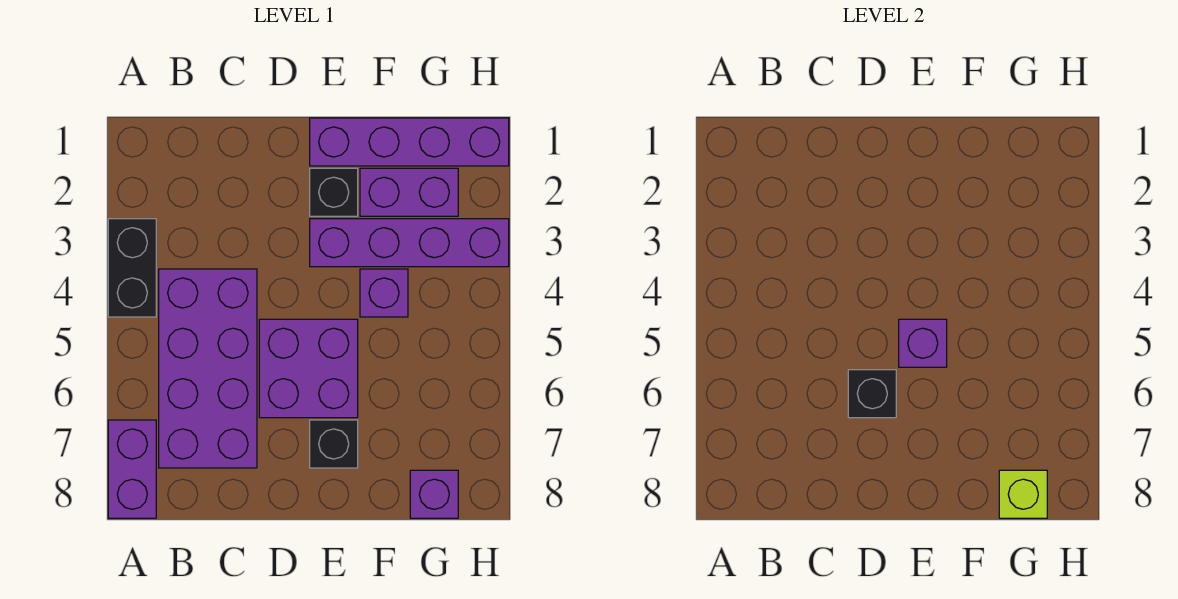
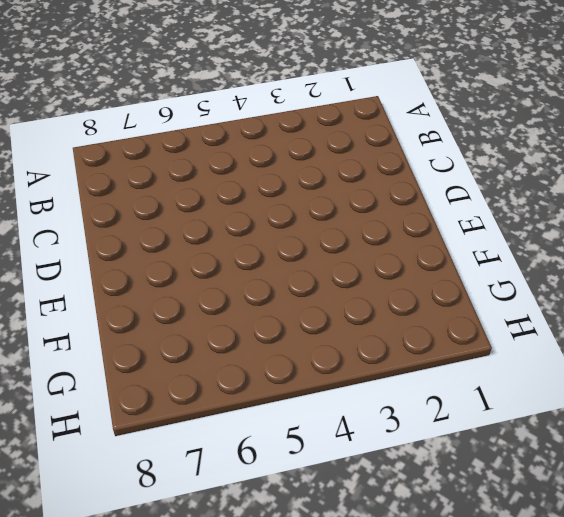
none -> black brick A3:A4 level 1
none -> purple brick A7:A8 level 1
none -> purple brick B4:C7 level 1

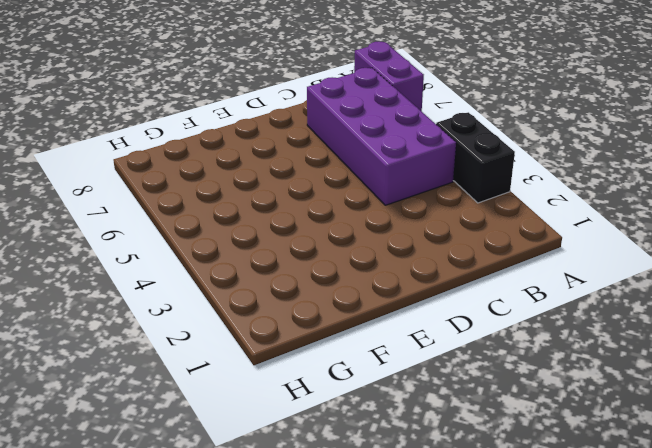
none -> purple brick D5:E6 level 1
none -> purple brick E1:H1 level 1
none -> black brick E2 level 1

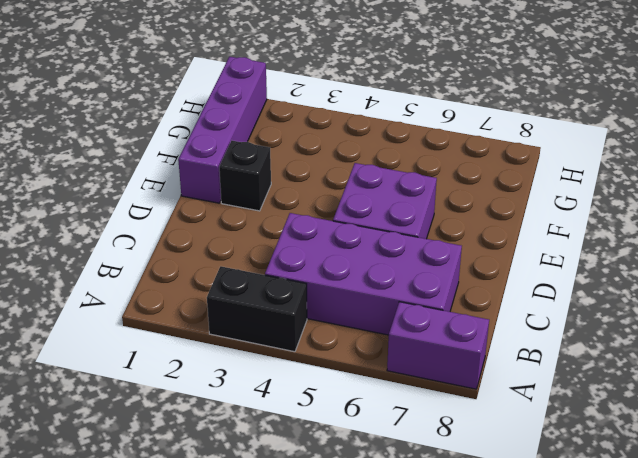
none -> purple brick E3:H3 level 1
none -> black brick E7 level 1
none -> purple brick F2:G2 level 1

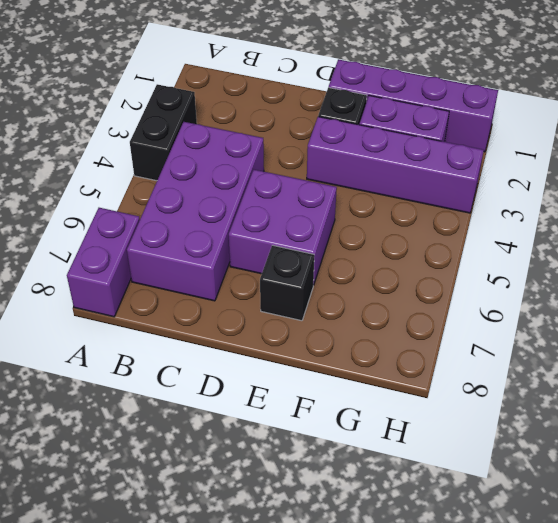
none -> purple brick F4 level 1
none -> purple brick G8 level 1
none -> black brick D6 level 2

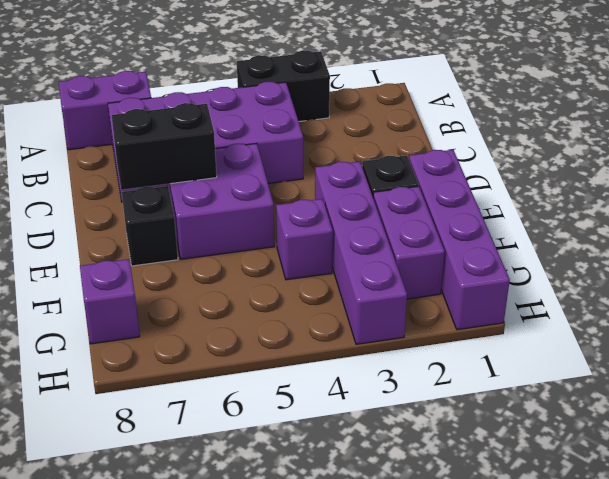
black brick D6:D7 level 2 -> black brick D6 level 2
none -> purple brick E5 level 2
none -> lime brick G8 level 2

